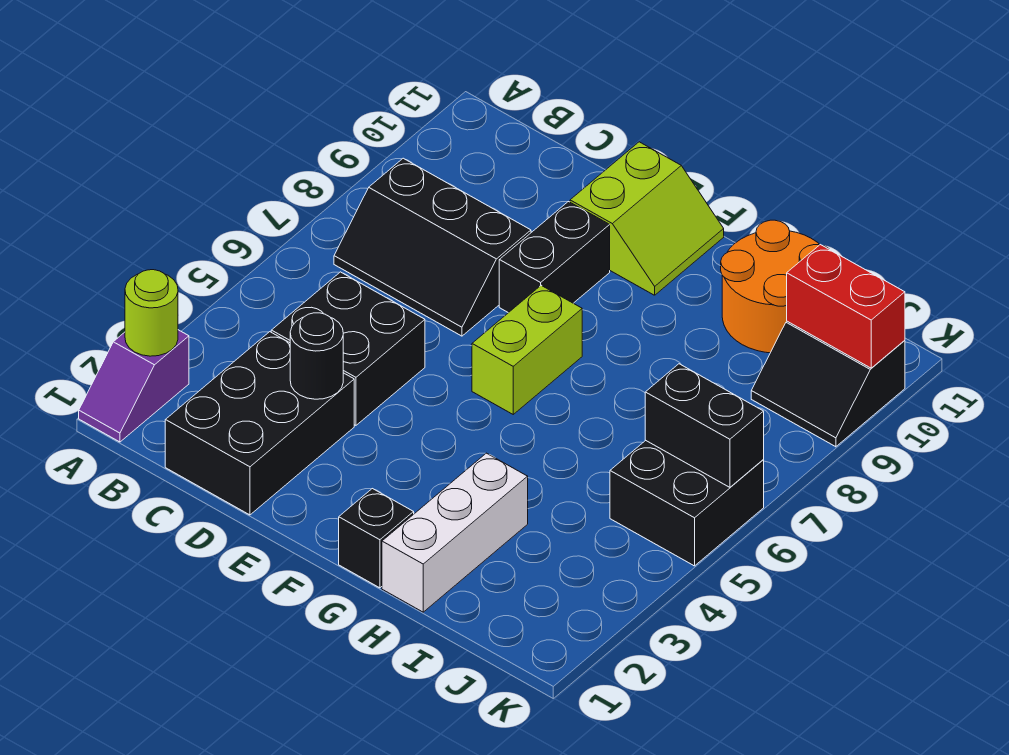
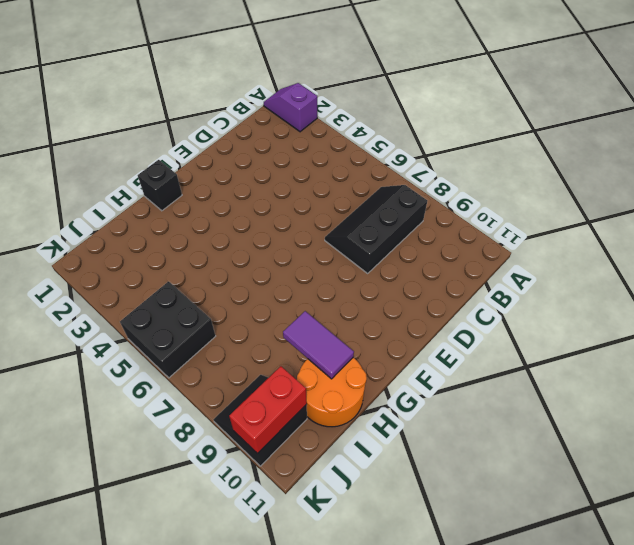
purple tile H9:H10 level 2 -> none
none -> black brick C1:D3 level 1
none -> black brick C4:D5 level 1
none -> black brick E8:E9 level 1

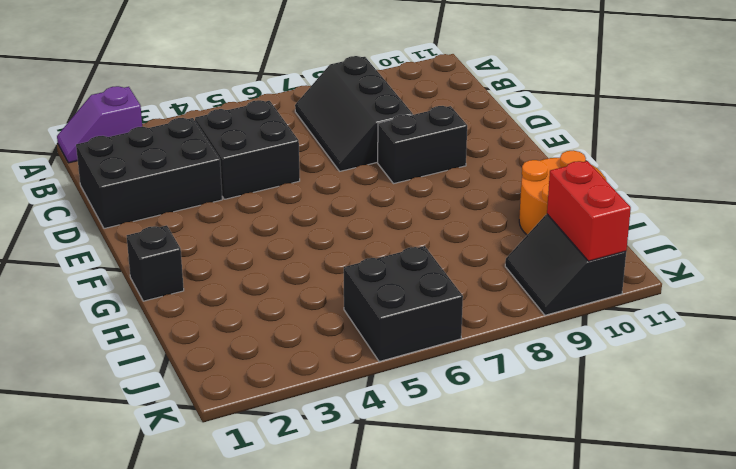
none -> lime slope E10:F11 level 1 top E
none -> lime brick F6:F7 level 1
none -> white brick H1:H3 level 1

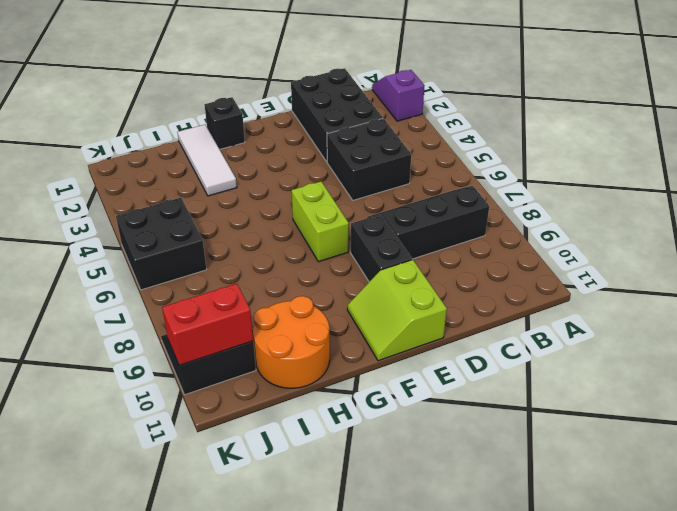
white tile H1:H3 level 1 -> white brick H1:H3 level 1
none -> lime round brick A2 level 2
none -> black round brick D3 level 2
none -> black brick J6:K6 level 2

